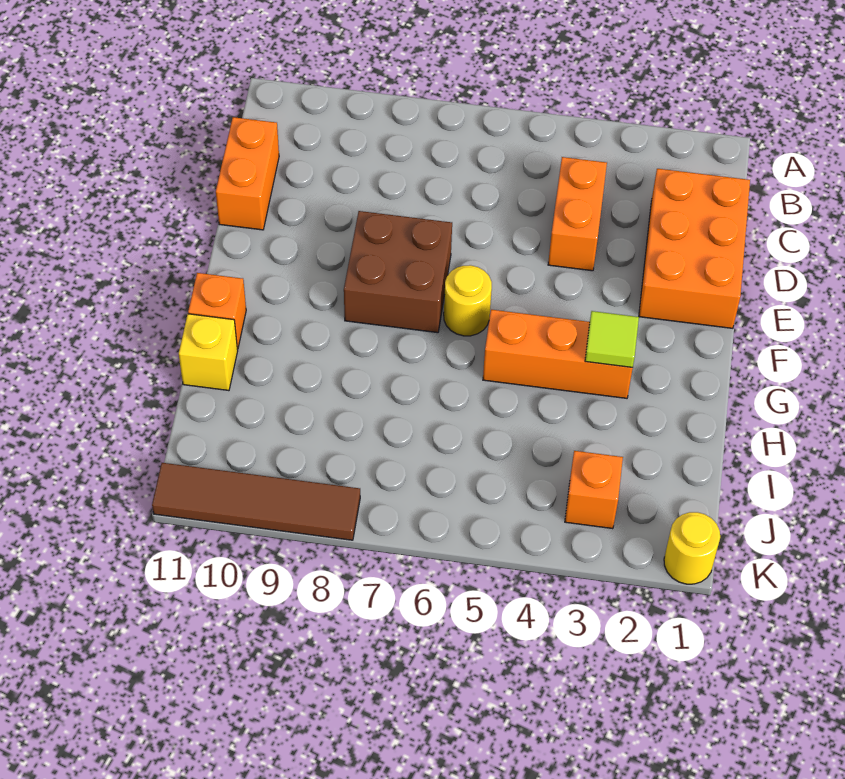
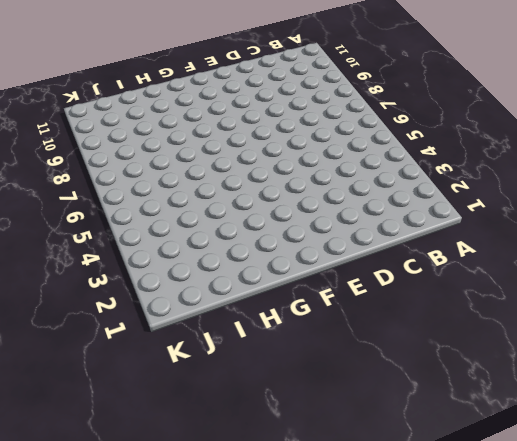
none -> orange brick C1:E2 level 1
none -> orange brick C4:D4 level 1
none -> orange brick C11:D11 level 1

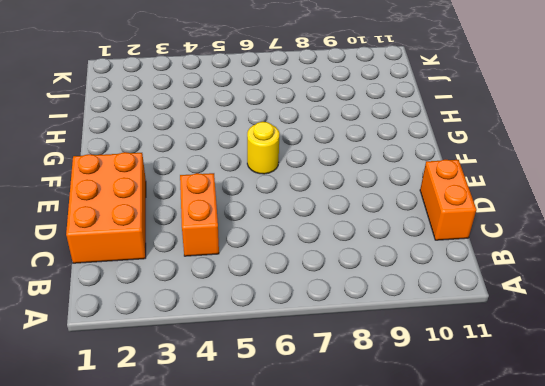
none -> brown brick E7:F8 level 1
none -> orange brick G3:G5 level 1
none -> orange brick G11 level 1

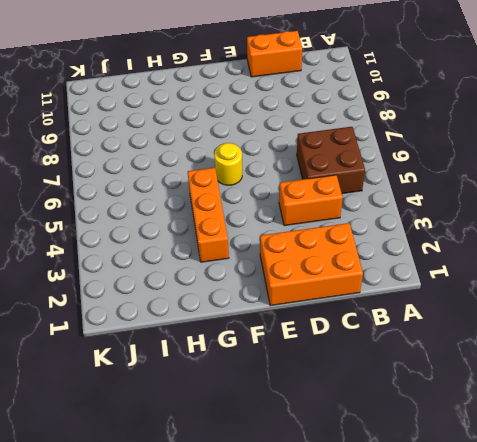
brown brick B5:C6 level 1 -> brown brick E7:F8 level 1
none -> orange brick G11 level 1
none -> yellow brick H11 level 1
none -> orange brick J3 level 1

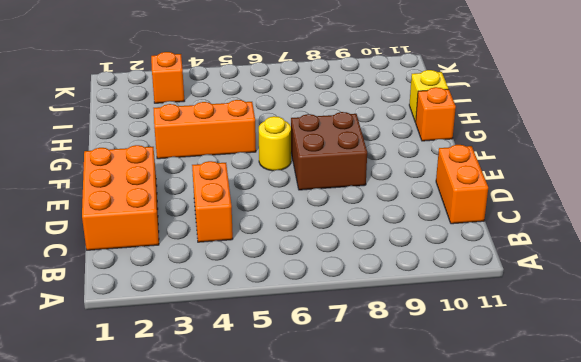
none -> yellow round brick K1 level 1
none -> brown tile K8:K11 level 1
none -> lime tile G3 level 2

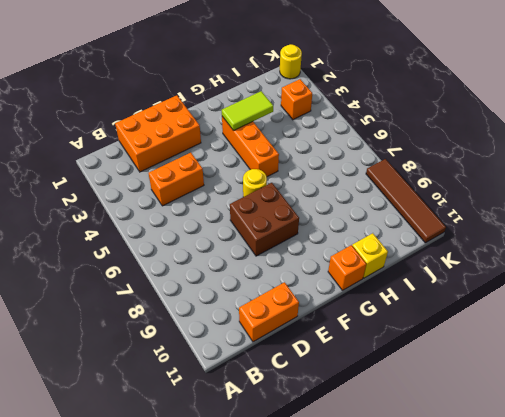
lime tile G3:H3 level 2 -> lime tile G3 level 2

